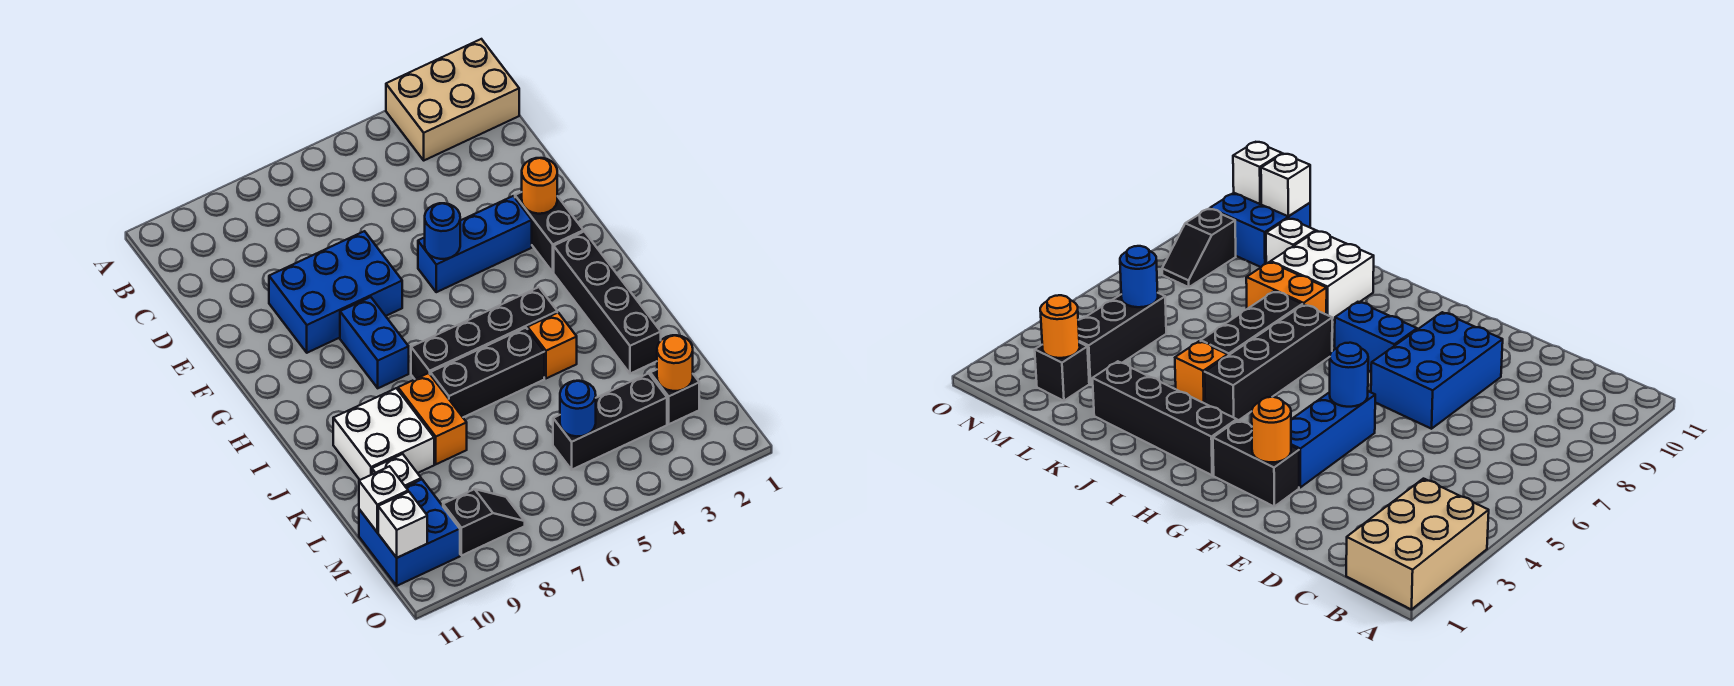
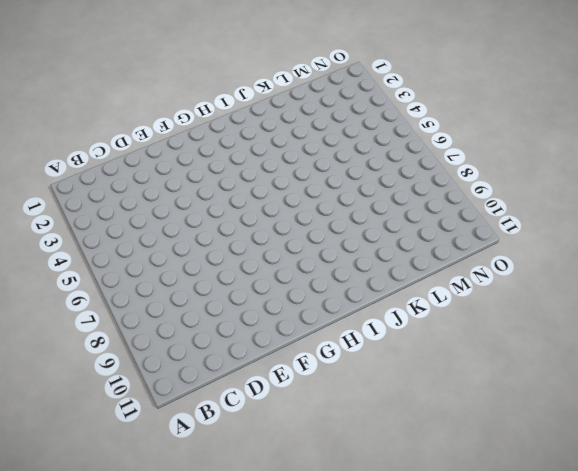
none -> tan brick A1:B3 level 1
none -> blue brick E7:F9 level 1
none -> black brick F2:G2 level 1

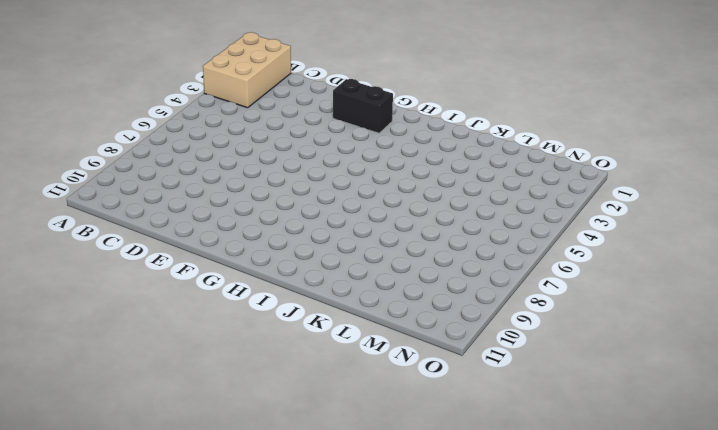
none -> blue brick E7:F9 level 1
none -> blue brick F3:F5 level 1
none -> blue brick G8:H8 level 1

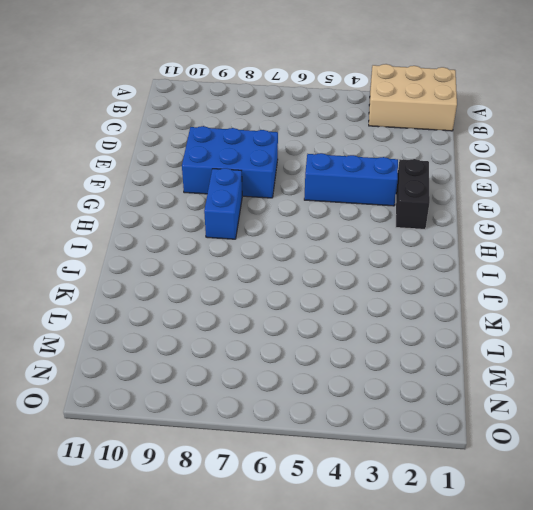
none -> black brick H2:K2 level 1
none -> black brick I4:I7 level 1
none -> orange brick J4 level 1

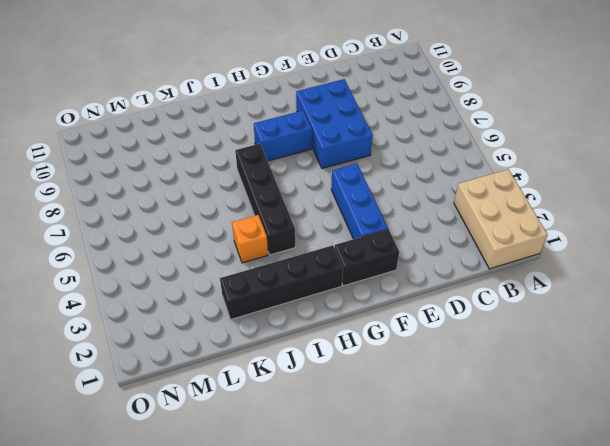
none -> black brick J5:J7 level 1
none -> orange brick J8:K8 level 1
none -> white brick J9:K10 level 1

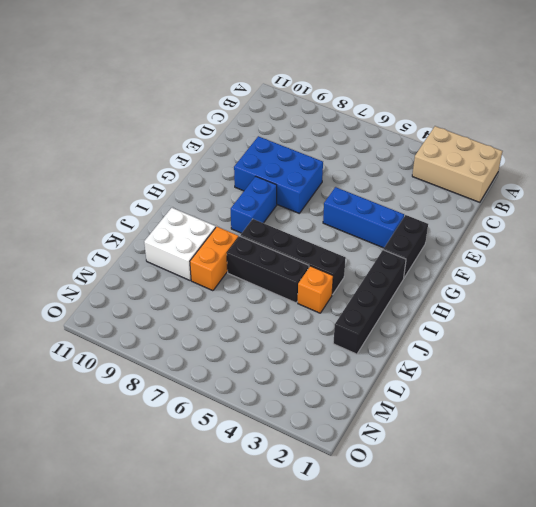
none -> white brick L10 level 1
none -> black brick M2 level 1
none -> black brick M3:M5 level 1

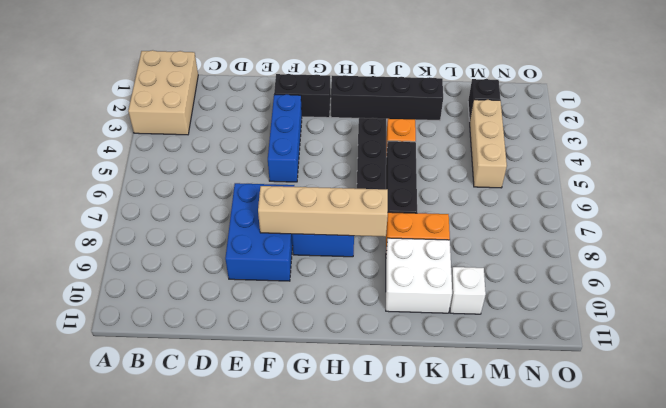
tan brick F8:I8 level 2 -> none
tan brick M3:M5 level 1 -> black brick M3:M5 level 1
none -> blue brick M10:N11 level 1
none -> black slope N8:N9 level 1 top 9
none -> orange round brick F2 level 2

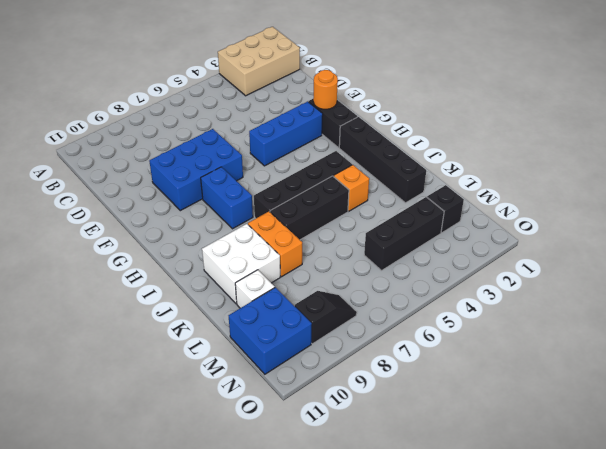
none -> blue round brick F5 level 2
none -> orange round brick M2 level 2
none -> blue round brick M5 level 2

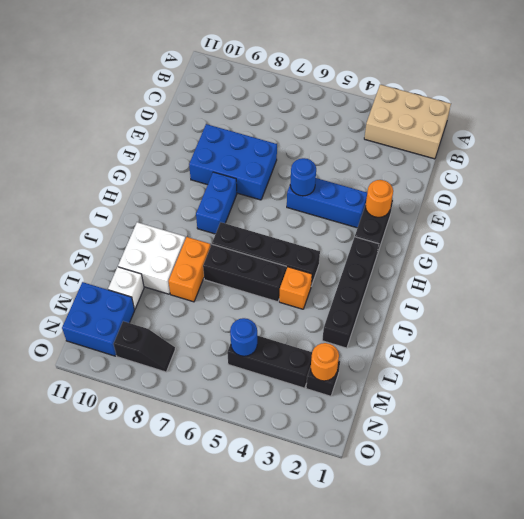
none -> white brick M11 level 2
none -> white brick N11 level 2

